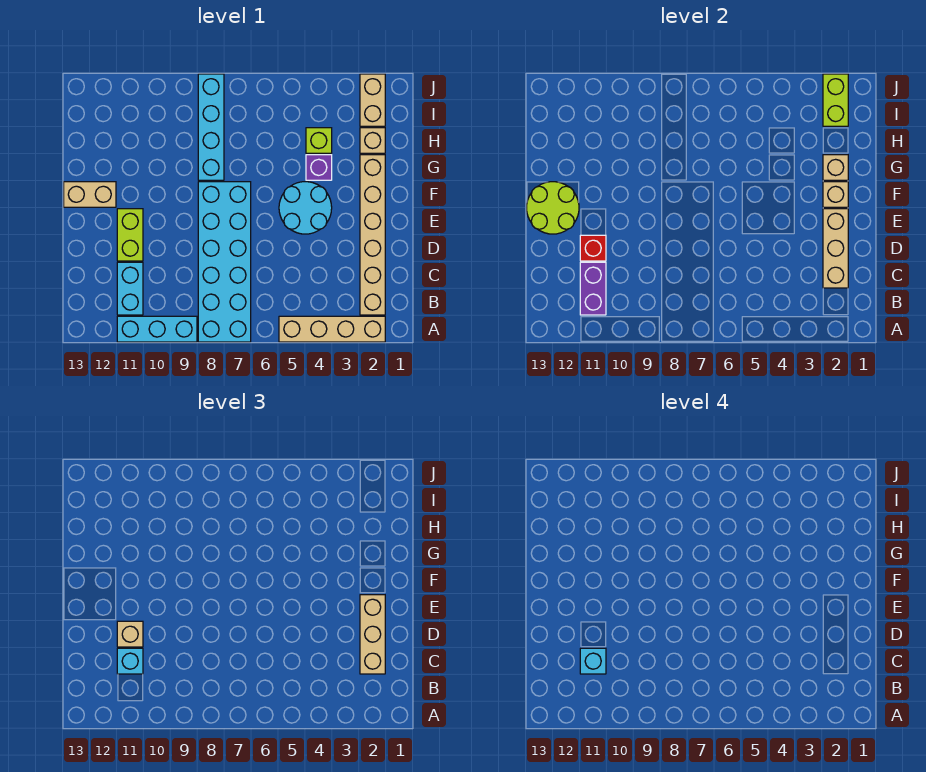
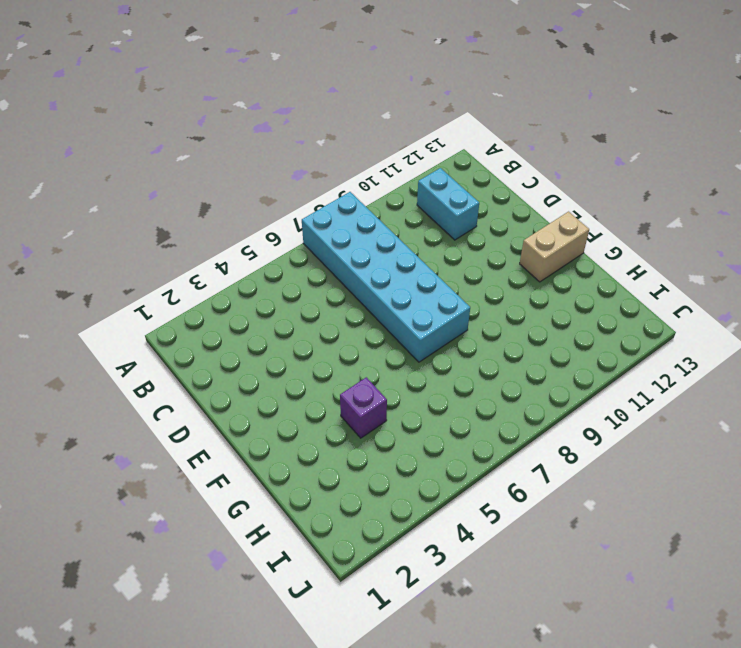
none -> tan brick A2:A5 level 1
none -> cyan brick A9:A11 level 1
none -> tan brick B2:G2 level 1

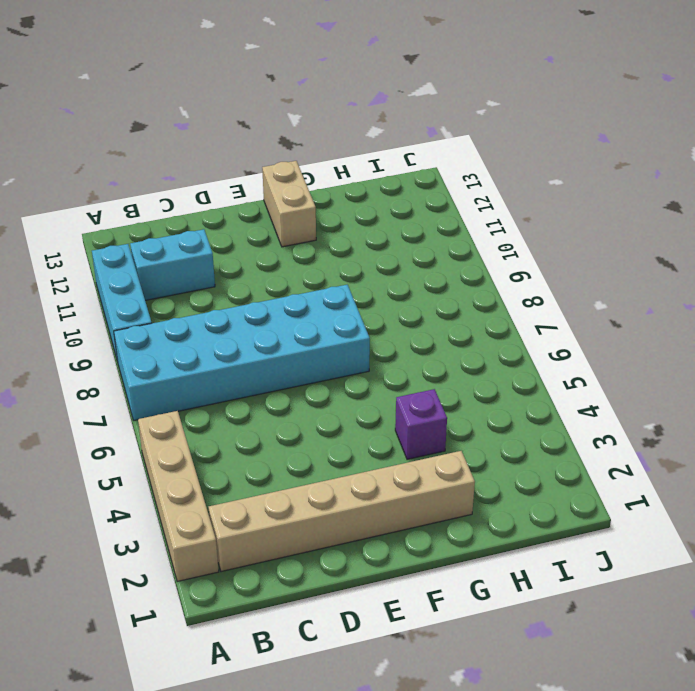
none -> lime brick D11:E11 level 1
none -> cyan round brick E4:F5 level 1
none -> cyan brick G8:J8 level 1

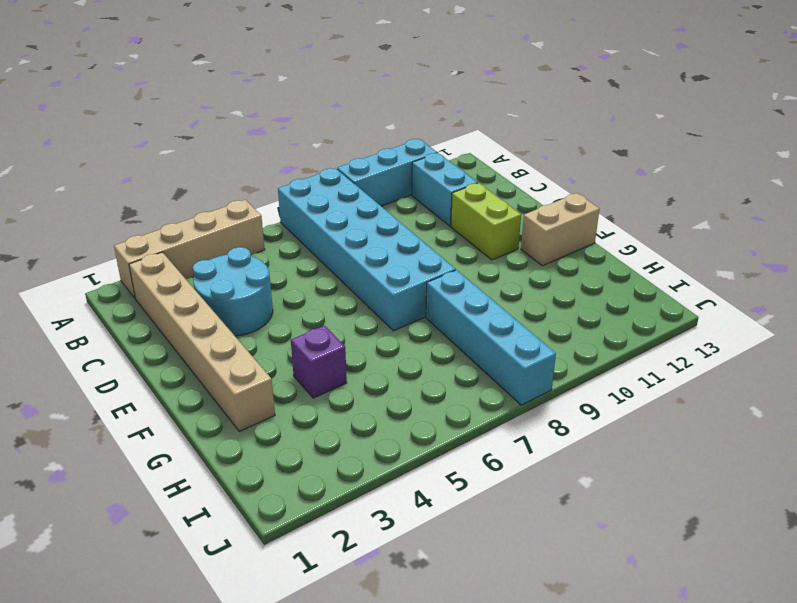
cyan round brick C3:D4 level 1 -> cyan round brick E4:F5 level 1
none -> tan brick H2 level 1
none -> lime brick H4 level 1
none -> tan brick I2:J2 level 1

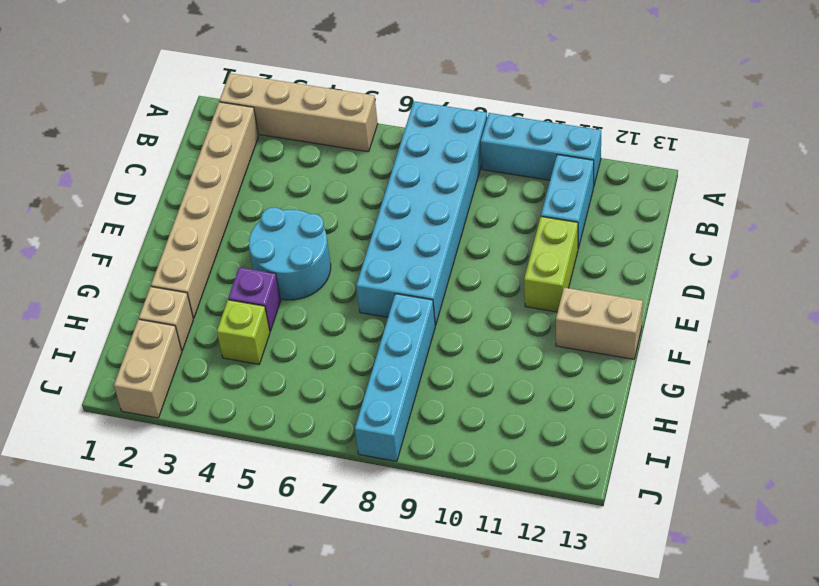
none -> purple brick B11:C11 level 2
none -> tan brick C2:E2 level 2
none -> red brick D11 level 2

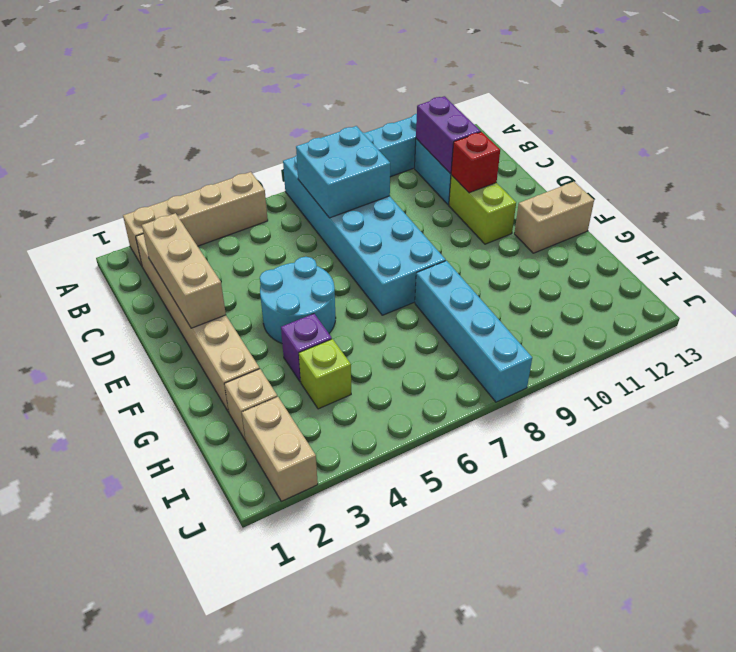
cyan brick B7:C8 level 2 -> none
none -> lime round brick E12:F13 level 2
none -> tan brick F2 level 2
none -> tan brick G2 level 2

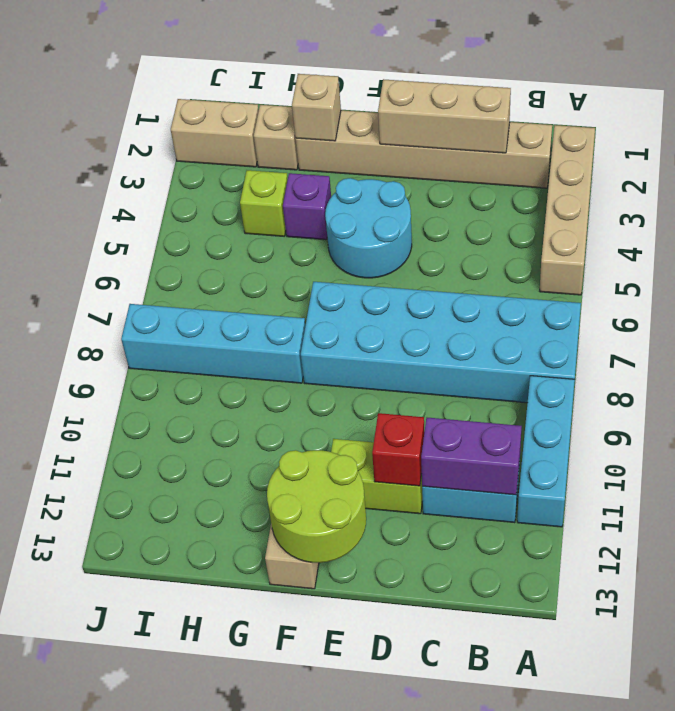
none -> tan brick F2 level 2
none -> lime brick I2:J2 level 2
none -> tan brick C2:E2 level 3

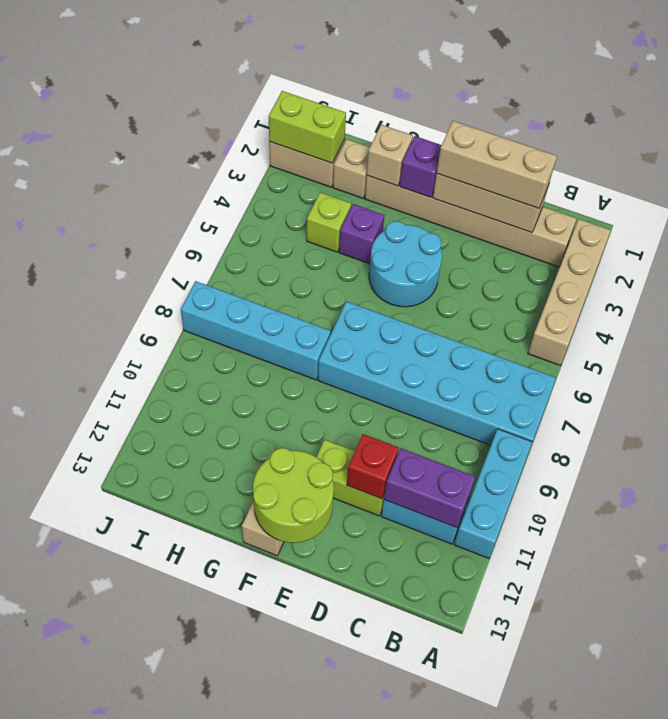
purple brick F2 level 2 -> tan brick F2 level 2
none -> cyan brick C11 level 3
none -> tan brick D11 level 3
none -> cyan brick C11 level 4

